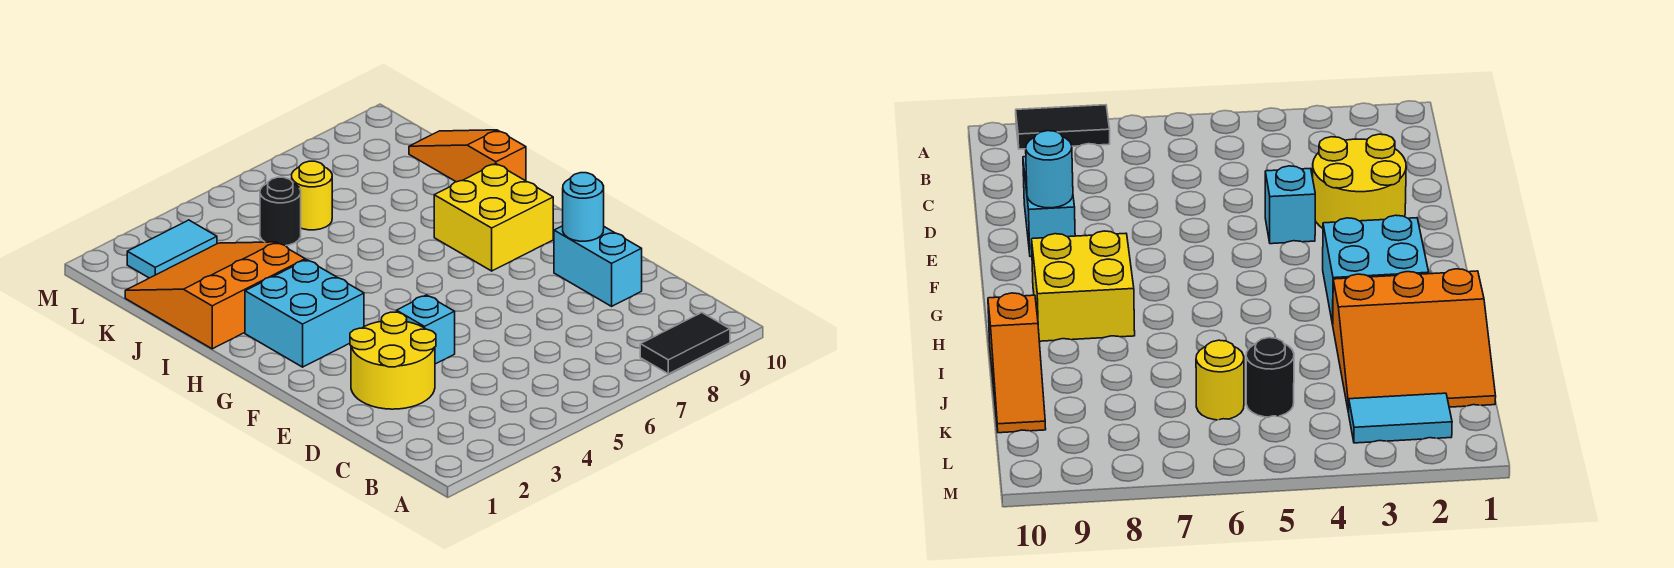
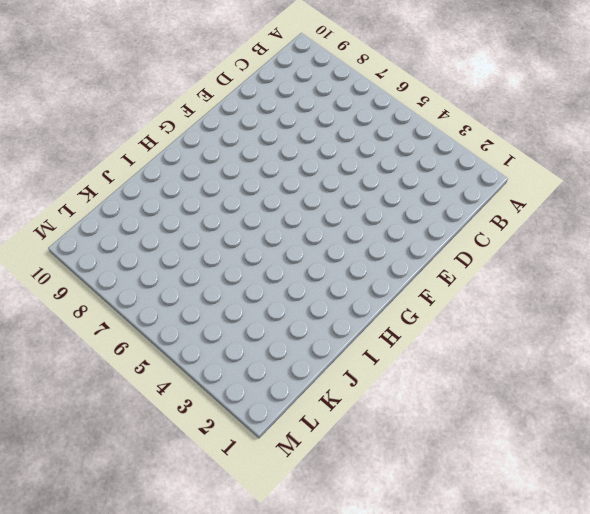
none -> black tile A8:A9 level 1
none -> yellow round brick D2:E3 level 1
none -> cyan brick D9:E9 level 1

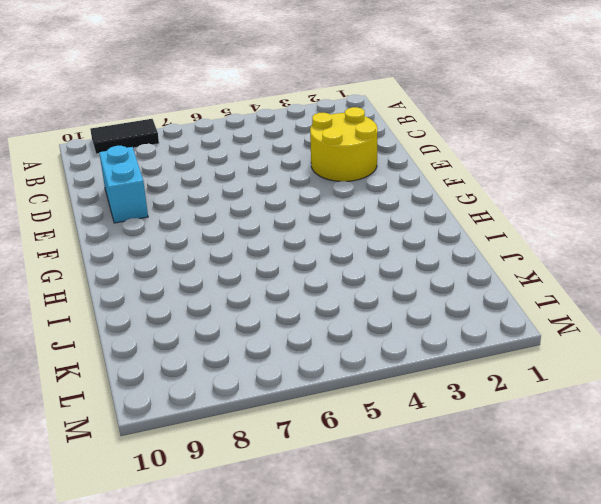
none -> cyan brick E4 level 1
none -> cyan brick G2:H3 level 1
none -> yellow brick G8:H9 level 1

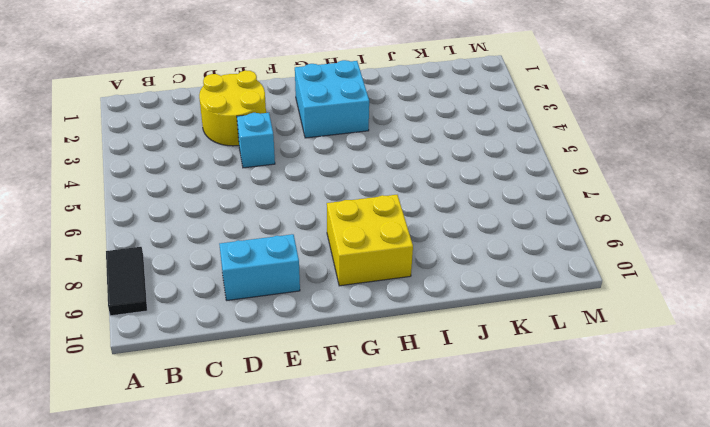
none -> orange slope I1:K3 level 1 top I
none -> orange slope I10:K10 level 1 top I
none -> black round brick K5 level 1

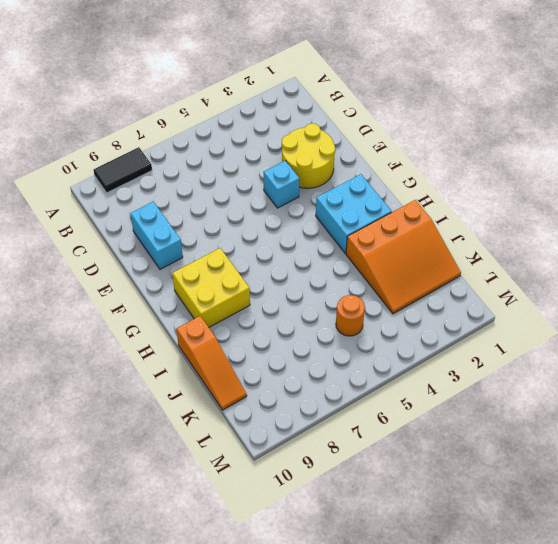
orange round brick K5 level 1 -> black round brick K5 level 1
none -> yellow round brick K6 level 1
none -> cyan tile L2:L3 level 1
none -> cyan round brick E9 level 2

